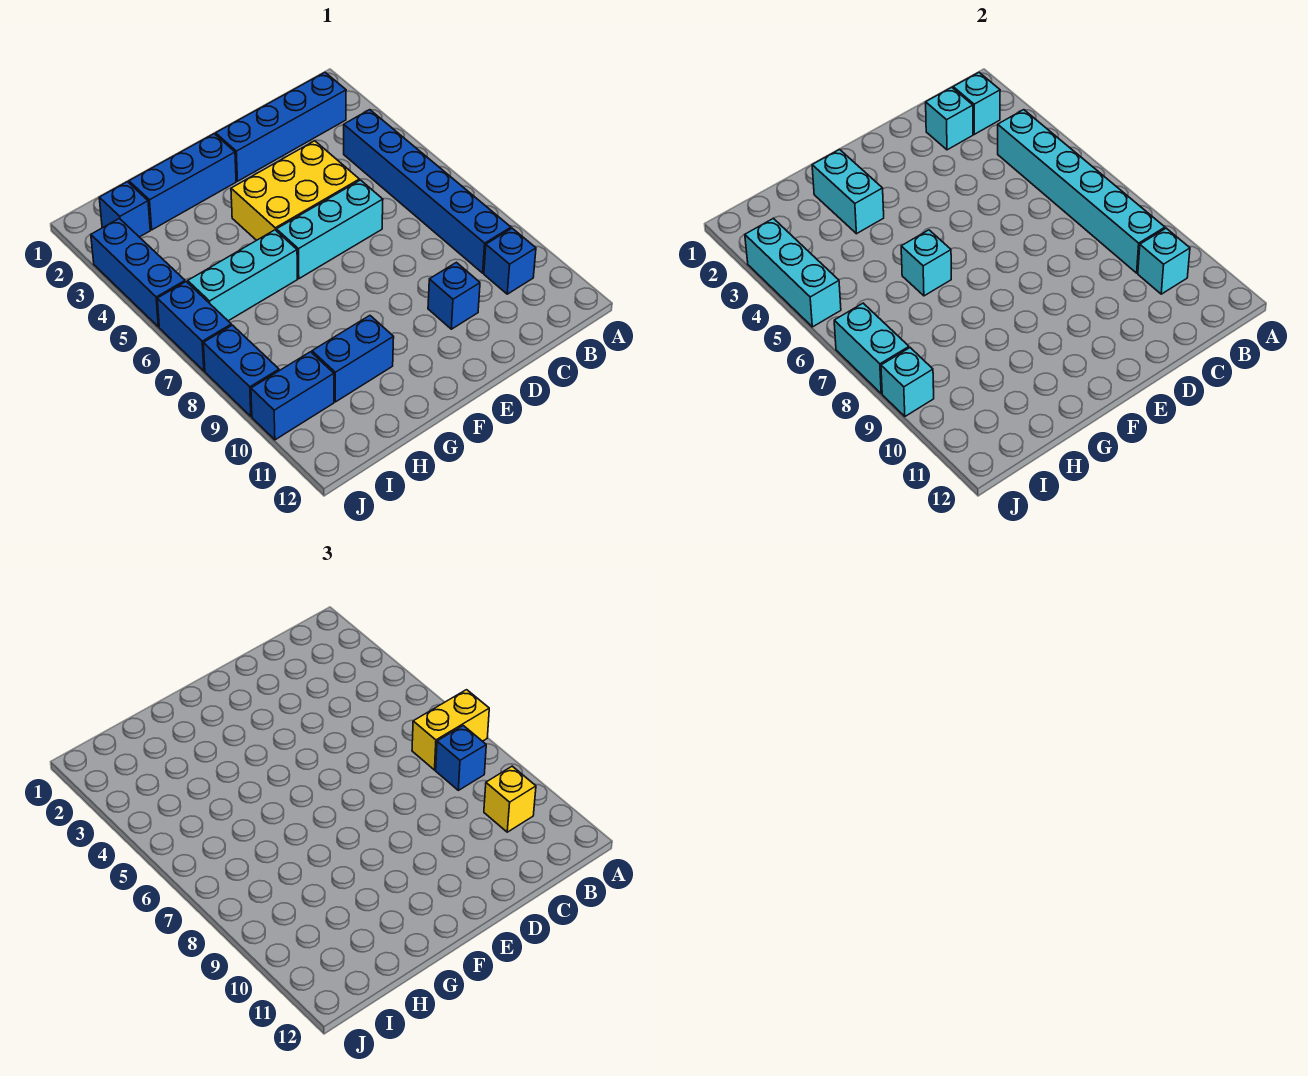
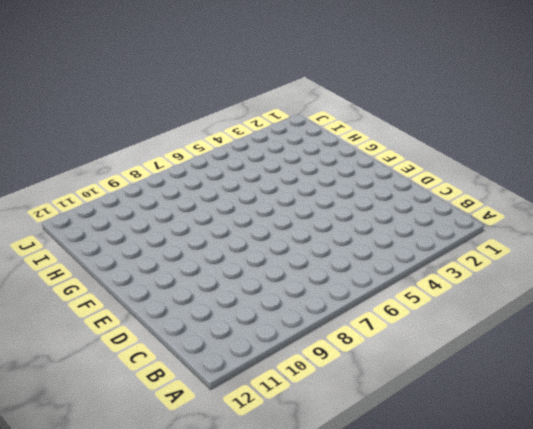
none -> blue brick B2:E2 level 1
none -> blue brick B4:B9 level 1
none -> blue brick B10 level 1

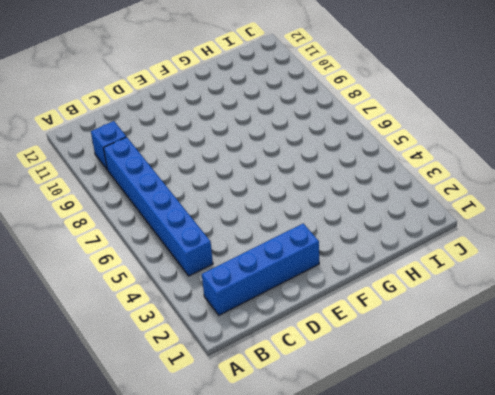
none -> yellow brick D4:F5 level 1
none -> cyan brick D6:F6 level 1
none -> blue brick D10 level 1

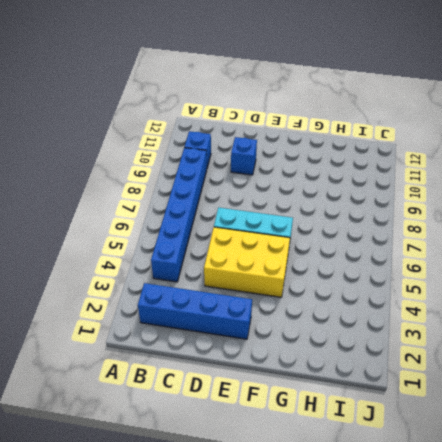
none -> blue brick F2:H2 level 1
none -> cyan brick G6:I6 level 1
none -> blue brick G10:H10 level 1

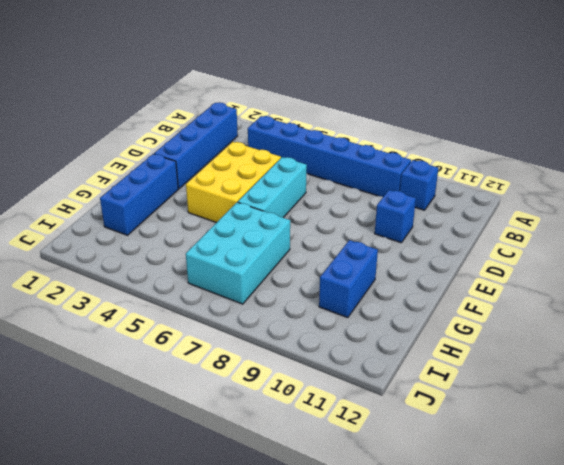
cyan brick G6:I7 level 1 -> cyan brick G6:I6 level 1
none -> blue brick I2 level 1
none -> blue brick I10:J10 level 1
none -> blue brick J3:J5 level 1

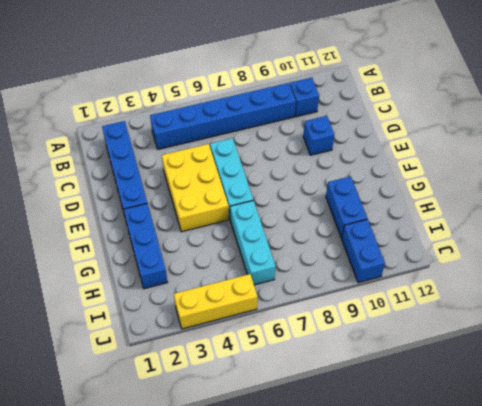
yellow brick J3:J5 level 1 -> blue brick J3:J5 level 1
none -> blue brick I2 level 1
none -> blue brick J6:J7 level 1
none -> blue brick J8:J9 level 1

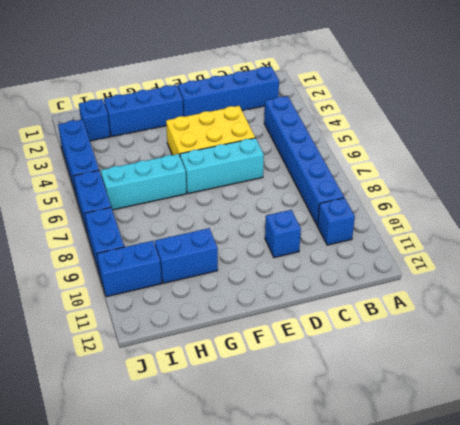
none -> cyan brick B2 level 2
none -> cyan brick B4:B9 level 2
none -> cyan brick B10 level 2

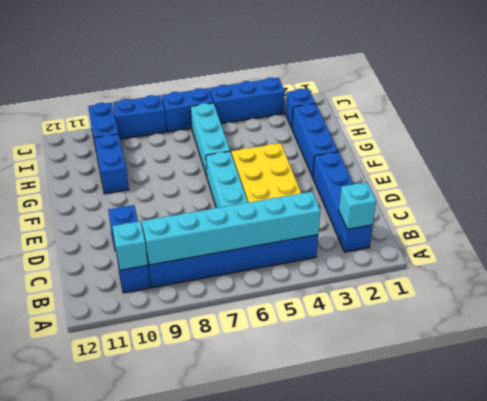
none -> cyan brick C2 level 2
none -> cyan brick G2:G3 level 2
none -> cyan brick G6 level 2

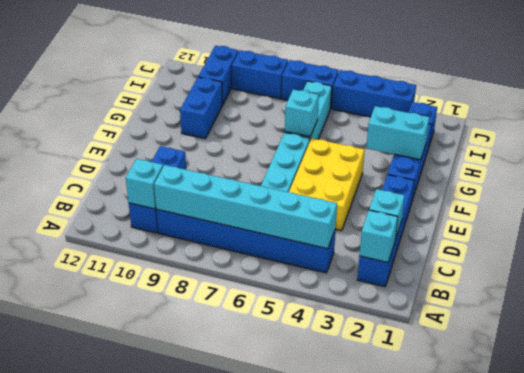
none -> cyan brick J3:J5 level 2
none -> cyan brick J7:J8 level 2
none -> cyan brick J9 level 2

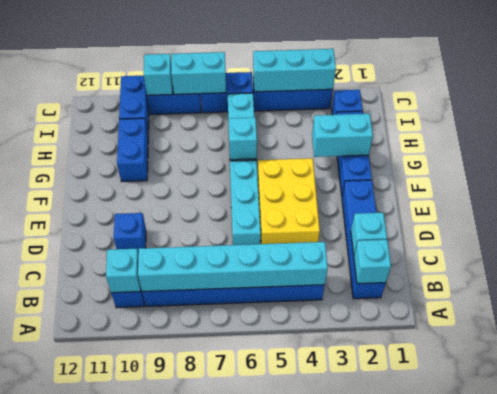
none -> yellow brick A7:B7 level 3
none -> blue brick B8 level 3
none -> yellow brick B10 level 3

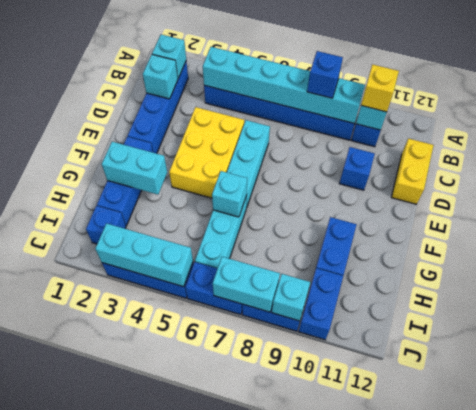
yellow brick C12:D12 level 1 -> yellow brick A7:B7 level 3

